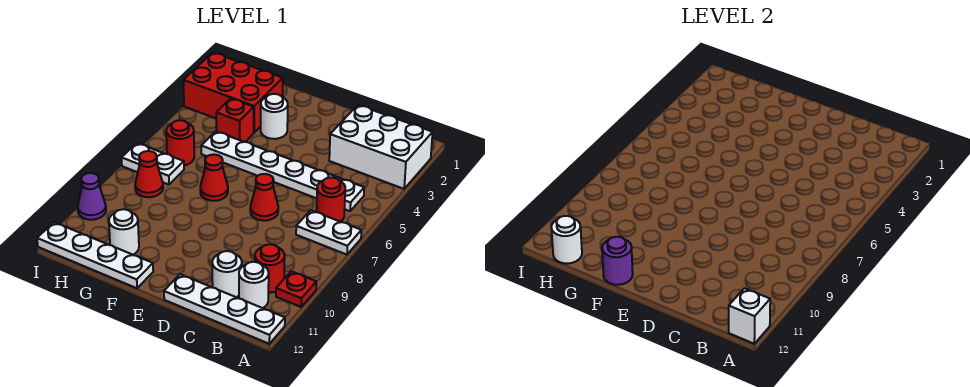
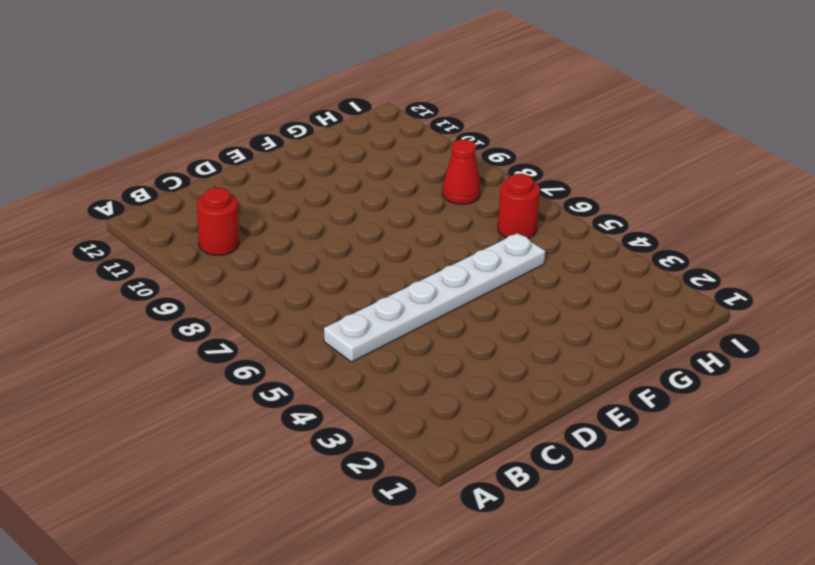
none -> white brick A2:C3 level 1
none -> white plate A7:B7 level 1
none -> red plate A10 level 1

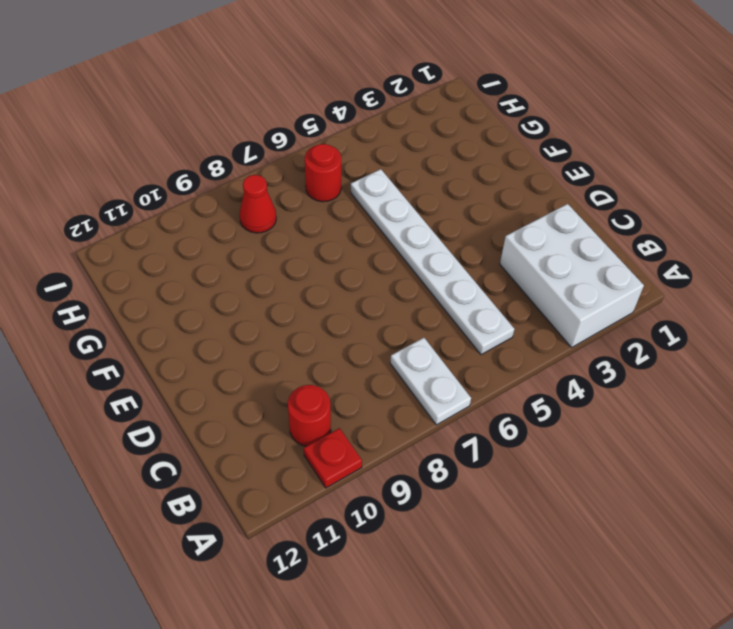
none -> white plate A12:D12 level 1
none -> red round brick B6 level 1
none -> white round brick B11 level 1

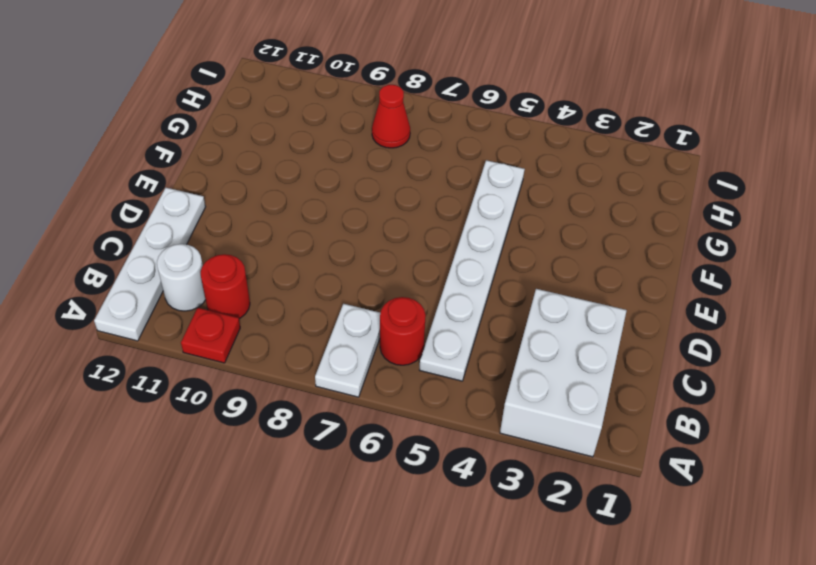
none -> white round brick C11 level 1
none -> red cone D7 level 1
none -> white round brick F3 level 1

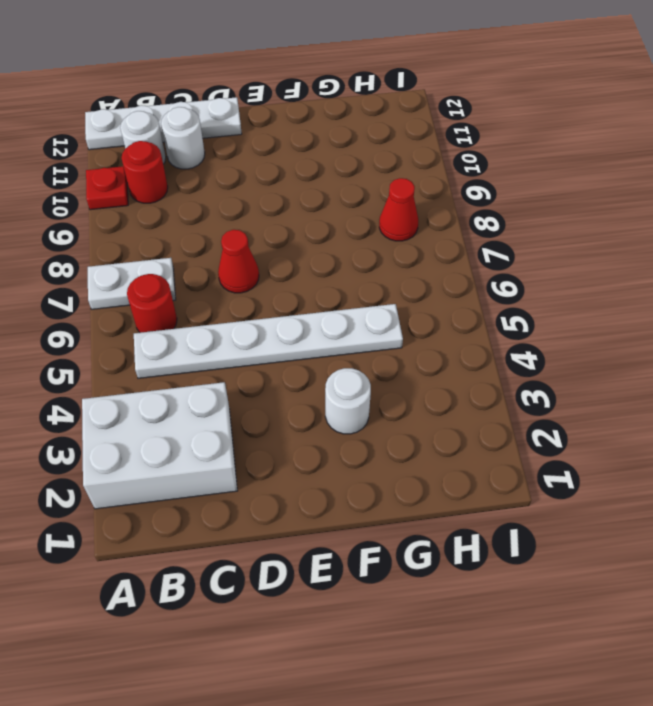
none -> red cone F7 level 1
none -> white plate F12:I12 level 1
none -> red brick G2:I3 level 1

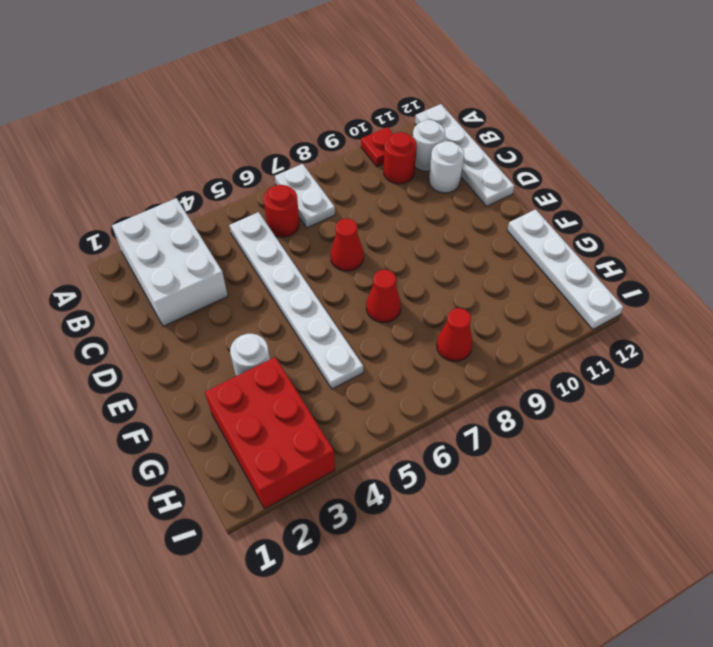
none -> red brick G4 level 1
none -> white round brick G11 level 1
none -> red round brick H6 level 1

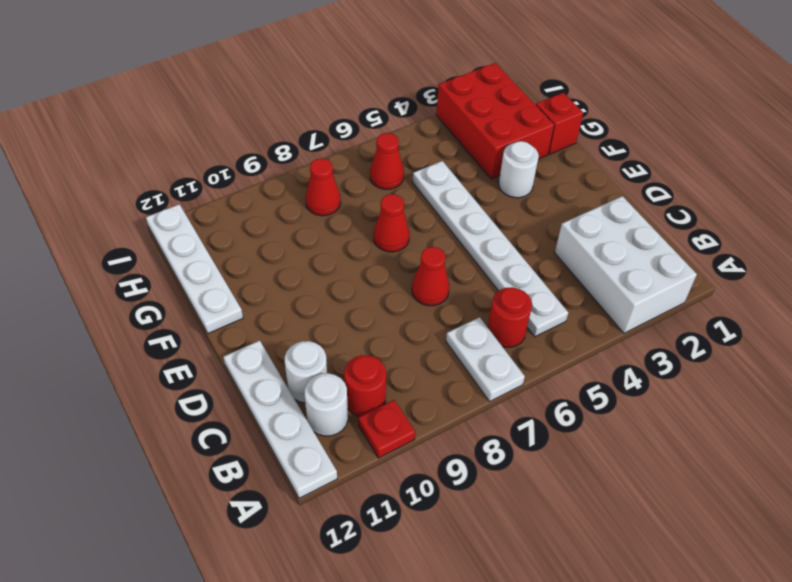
red brick G1 level 1 -> red brick G4 level 1
red cone H6 level 1 -> red round brick H6 level 1
none -> white round brick G11 level 1
none -> white plate H7:I7 level 1
none -> purple cone I10 level 1

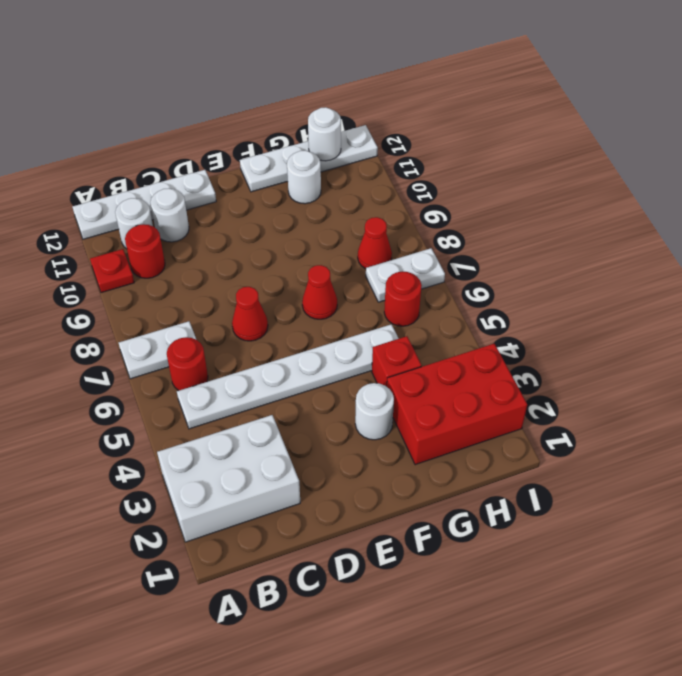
none -> purple cone I10 level 1
none -> white brick A12 level 2
none -> purple round brick F12 level 2

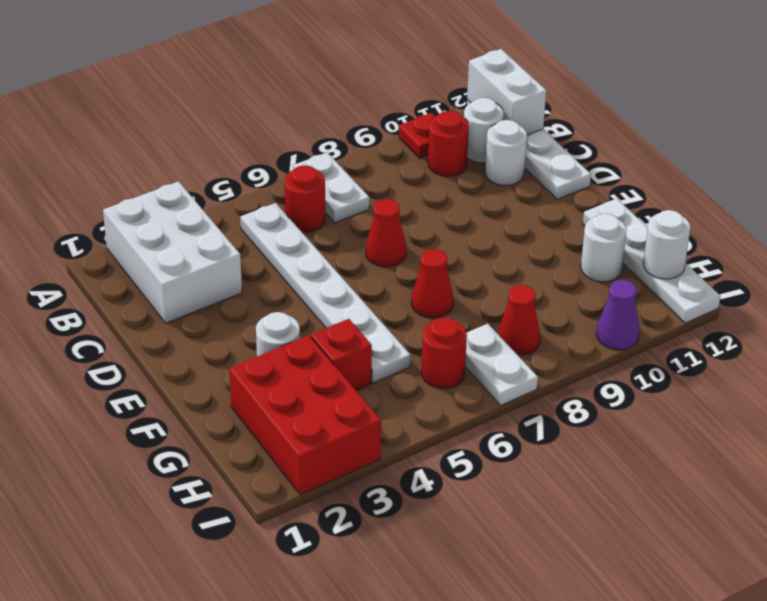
white brick A12:B12 level 2 -> white brick A12 level 2
none -> purple round brick F12 level 2

